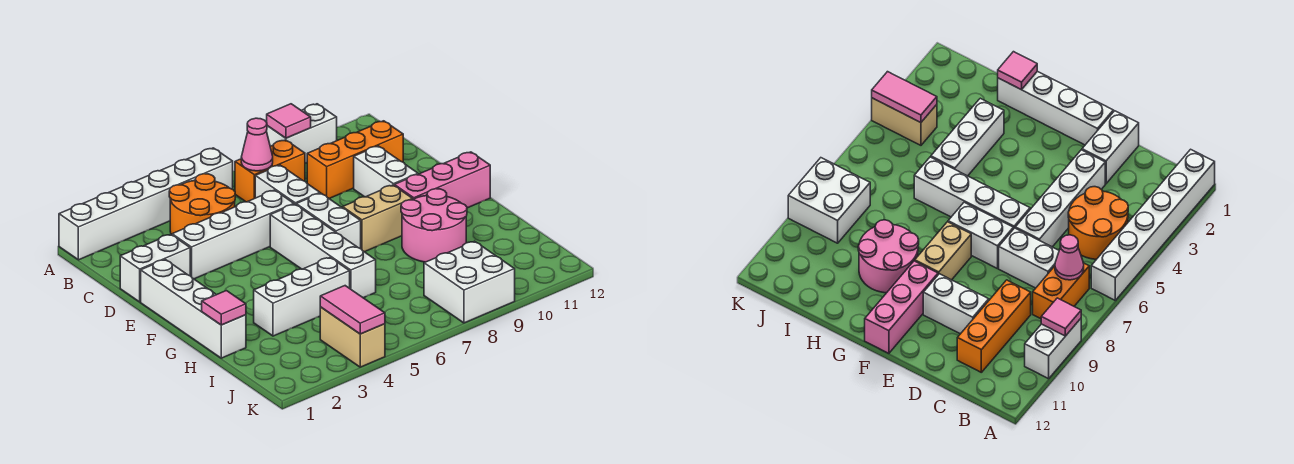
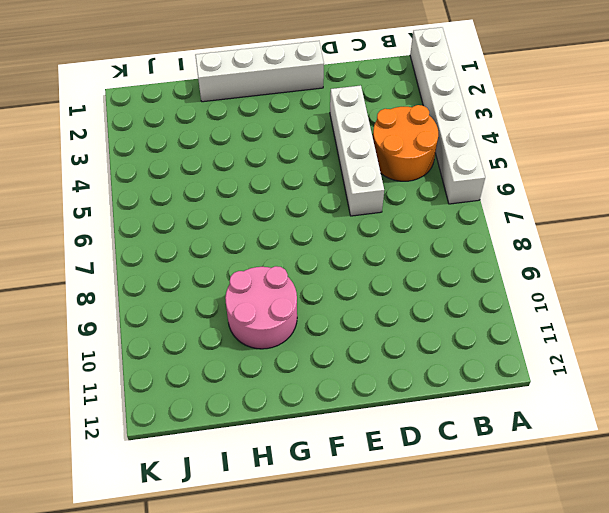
none -> white brick A9:A10 level 1
none -> orange brick B7:B8 level 1
none -> white brick C7:D7 level 1

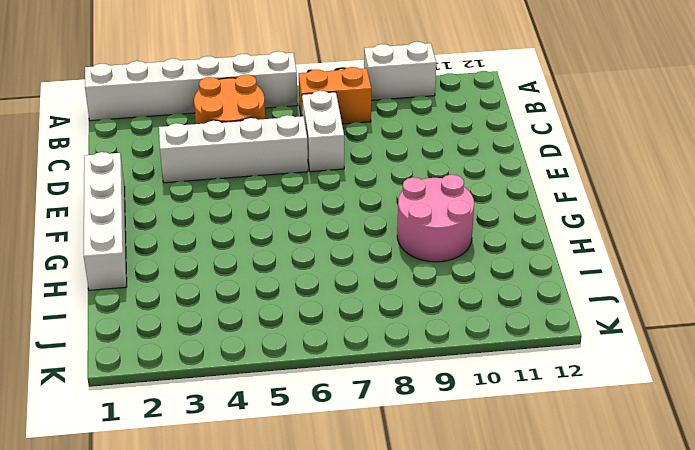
none -> orange brick C9:C11 level 1
none -> white brick D1:D2 level 1
none -> white brick D10:E10 level 1

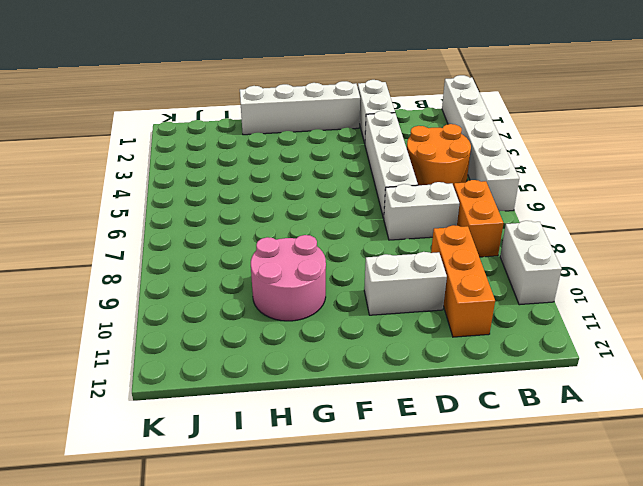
none -> white brick E6:H6 level 1
none -> white brick E7:F7 level 1
none -> tan brick F8:F9 level 1

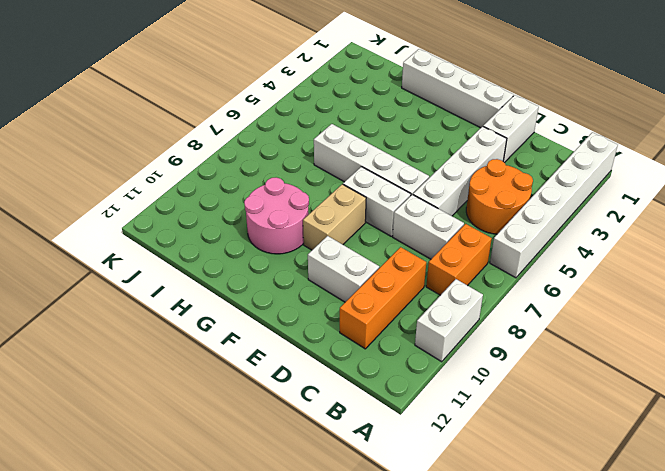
none -> pink brick F10:F12 level 1
none -> white brick H3:H5 level 1
none -> tan brick J4:K4 level 1

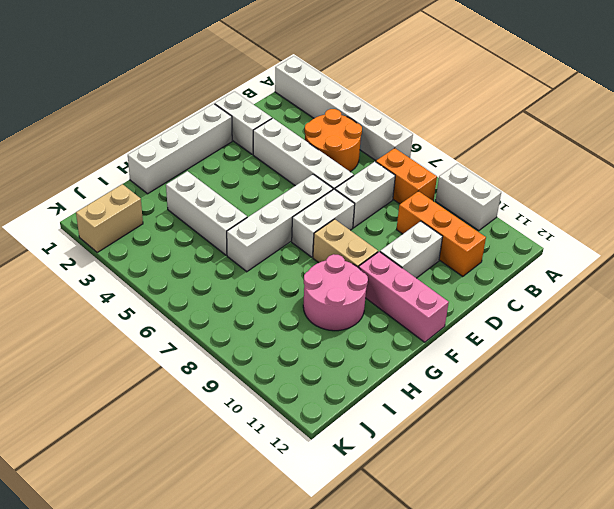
tan brick J2:K2 level 1 -> tan brick J4:K4 level 1
none -> white brick J8:K9 level 1
none -> pink tile A9 level 2
none -> pink cone B7 level 2

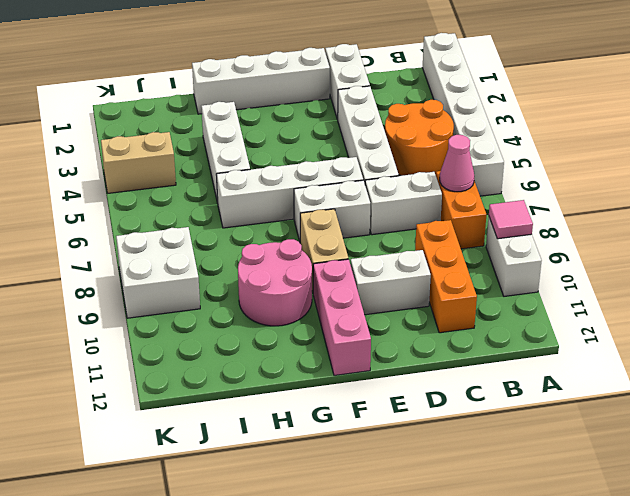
none -> pink tile H1 level 2
none -> pink tile J4:K4 level 2

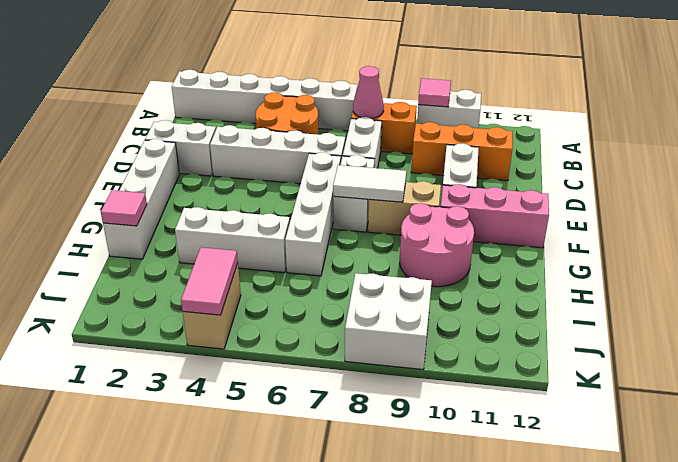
white tile F7:F8 level 2 -> none

